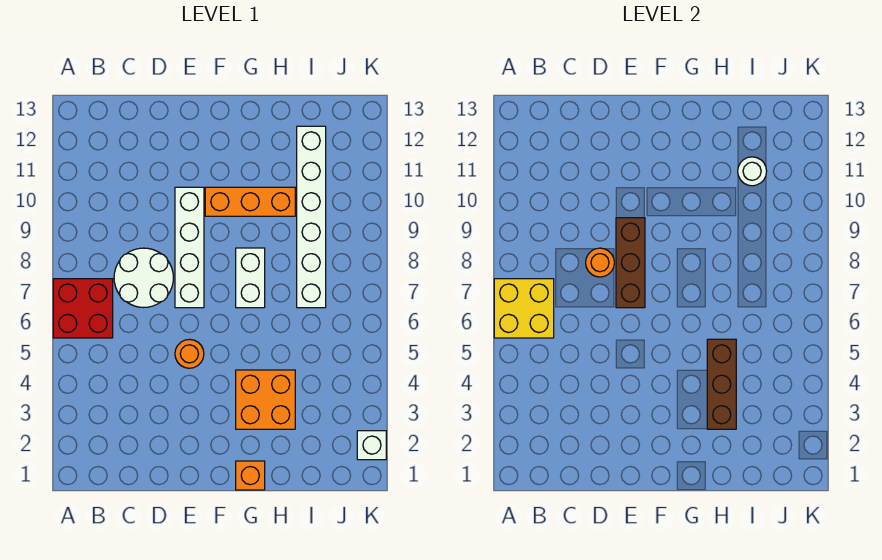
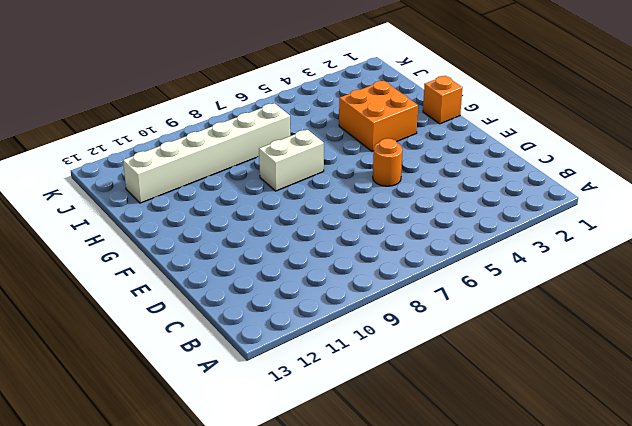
none -> red brick A6:B7 level 1
none -> white round brick C7:D8 level 1
none -> white brick E7:E10 level 1

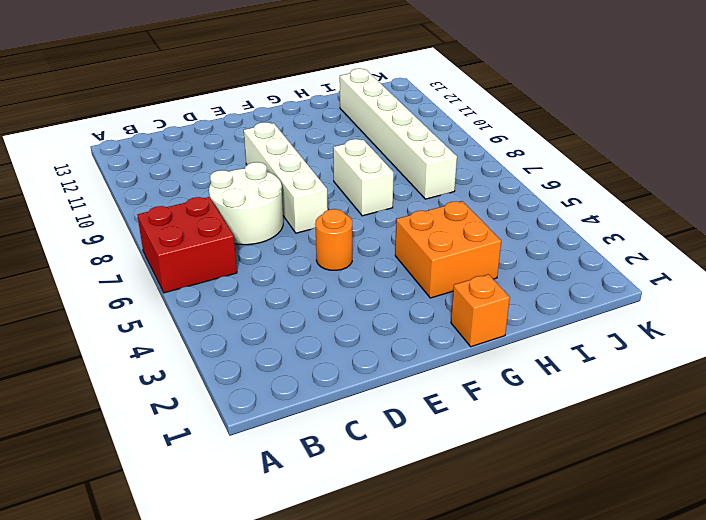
none -> orange brick F10:H10 level 1
none -> white brick K2 level 1
none -> yellow brick A6:B7 level 2

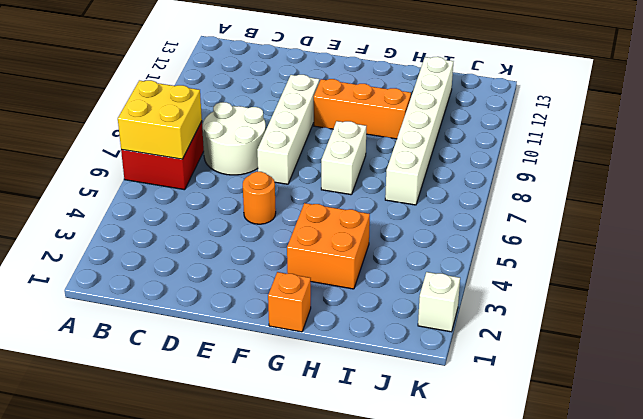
none -> orange round brick D8 level 2
none -> brown brick E7:E9 level 2
none -> brown brick H3:H5 level 2

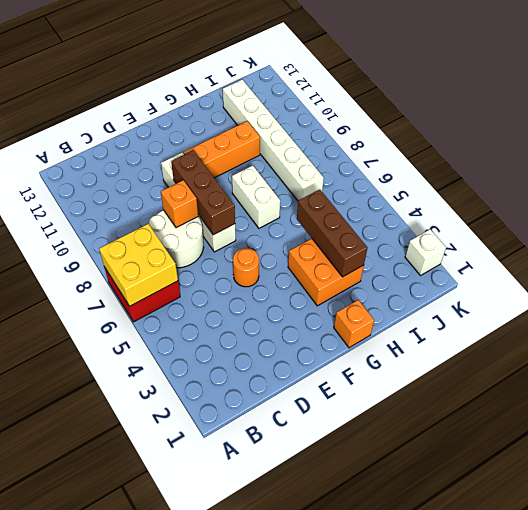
orange brick D8 level 2 -> orange round brick D8 level 2
none -> white round brick I11 level 2

